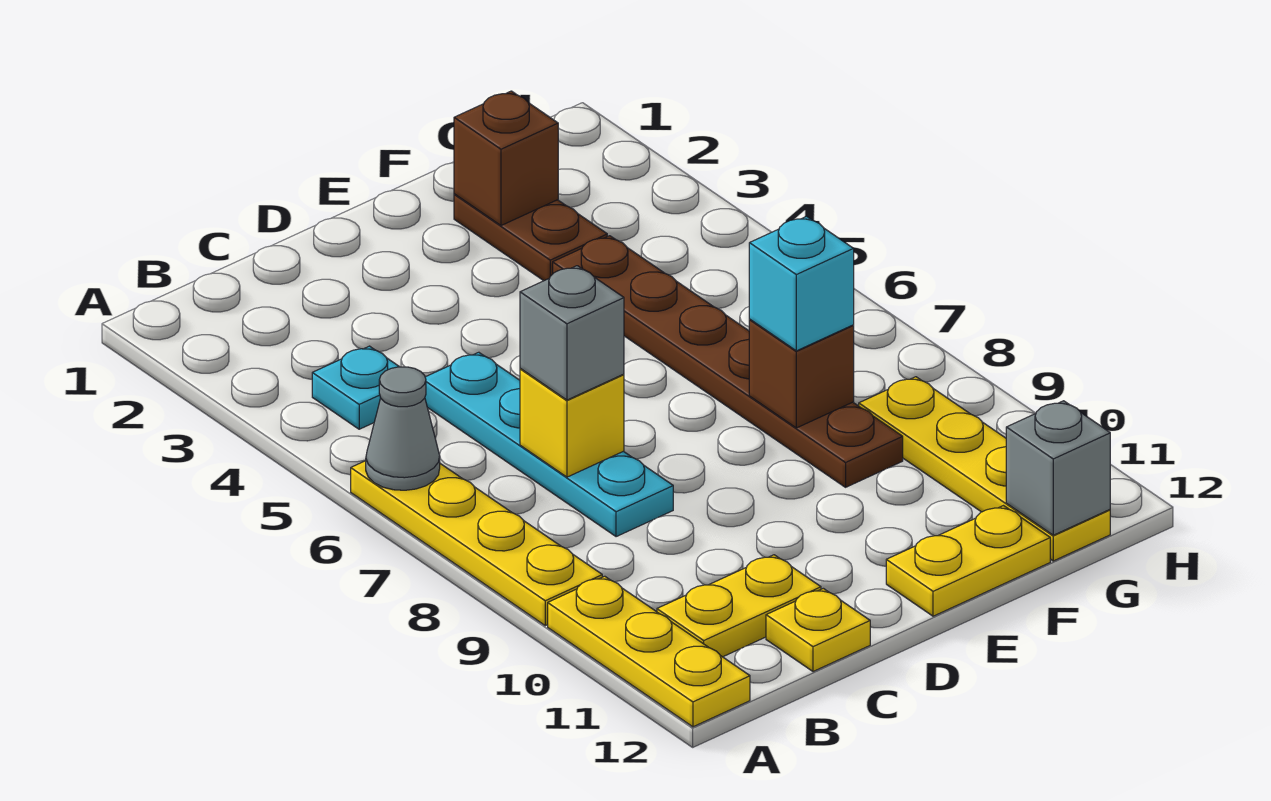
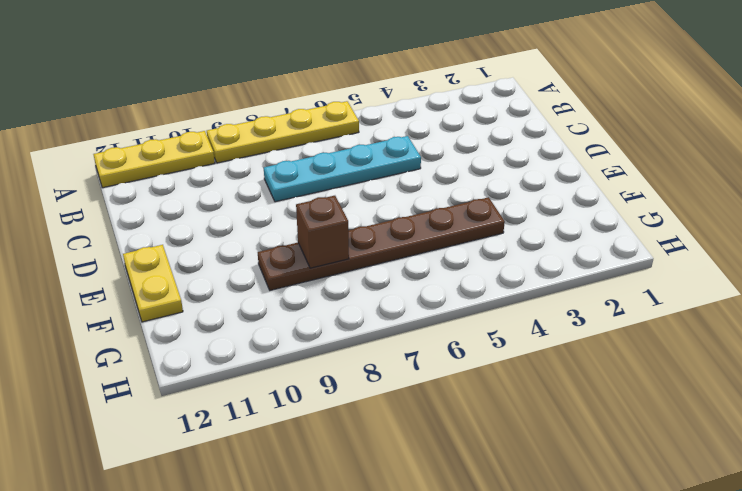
none -> cyan plate B4 level 1
none -> yellow plate B11:C11 level 1
none -> yellow plate C12 level 1

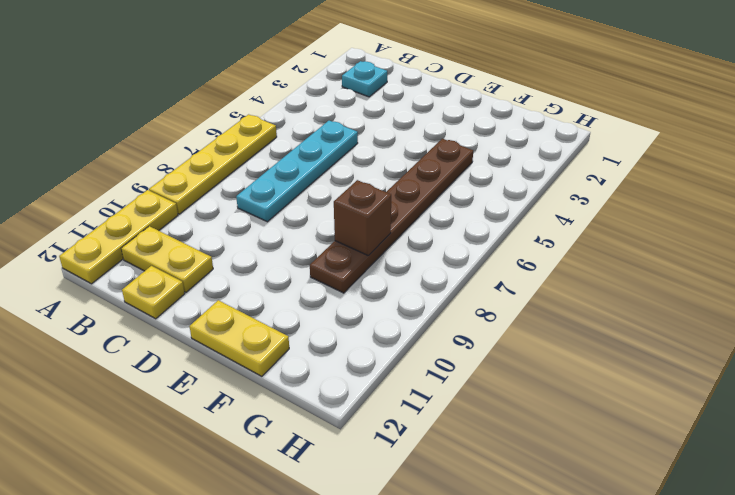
cyan plate B2 level 1 -> cyan plate B4 level 1
none -> brown plate F2:F3 level 1
none -> yellow plate G9:G12 level 1
none -> grey cone A6 level 2

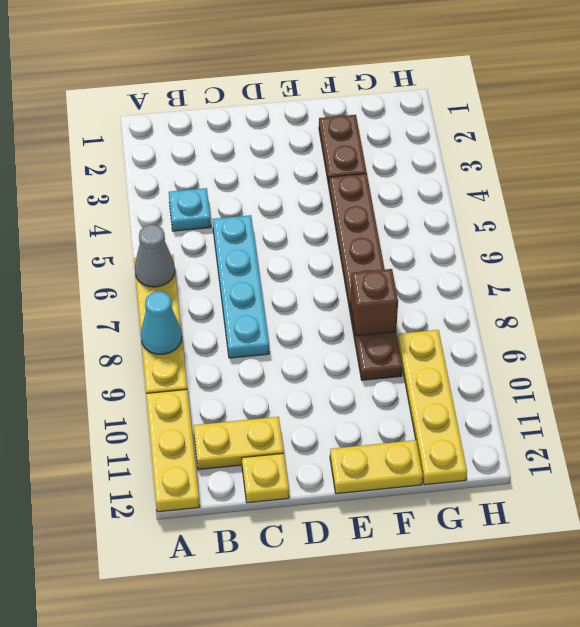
cyan cone A8 level 2 -> none
none -> yellow brick C7 level 2
none -> brown brick F2 level 2
none -> grey brick G12 level 2

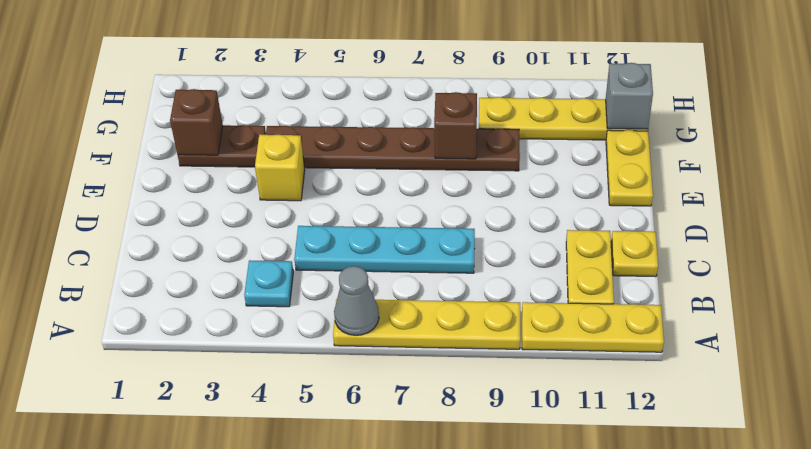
yellow brick E4 level 1 -> yellow brick C7 level 2
none -> grey brick C7 level 3
none -> cyan brick F8 level 3

